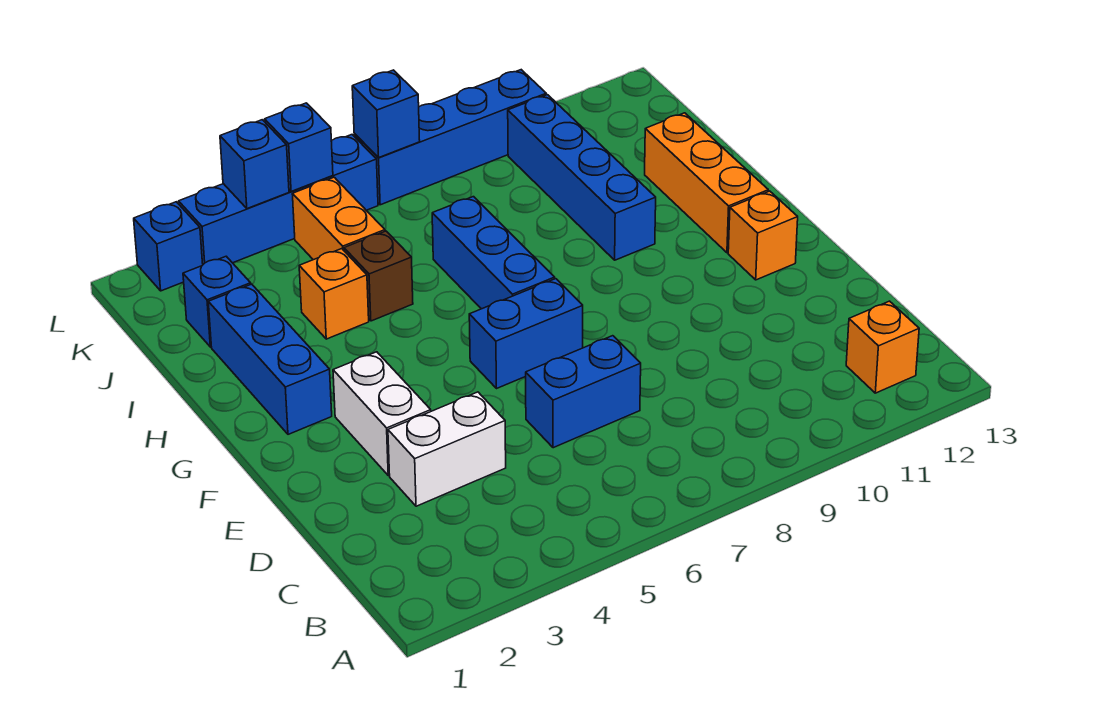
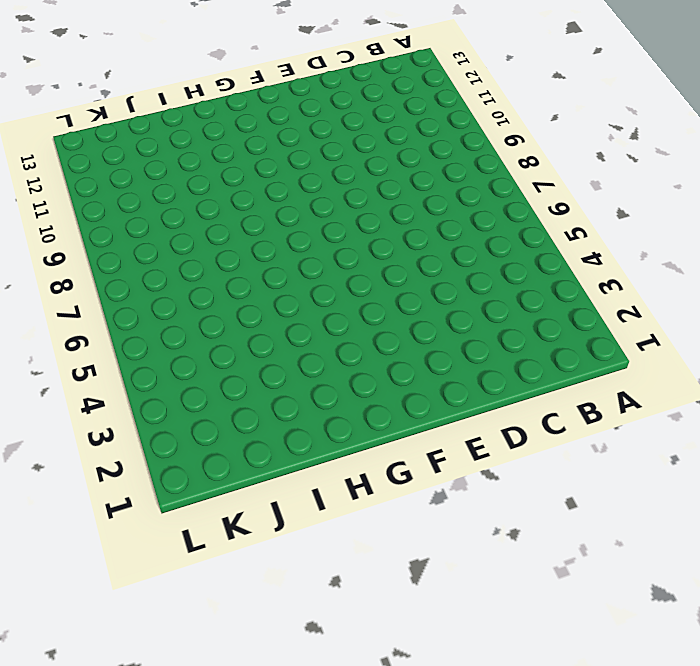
none -> orange brick B12 level 1
none -> white brick D3:D4 level 1
none -> blue brick D6:D7 level 1

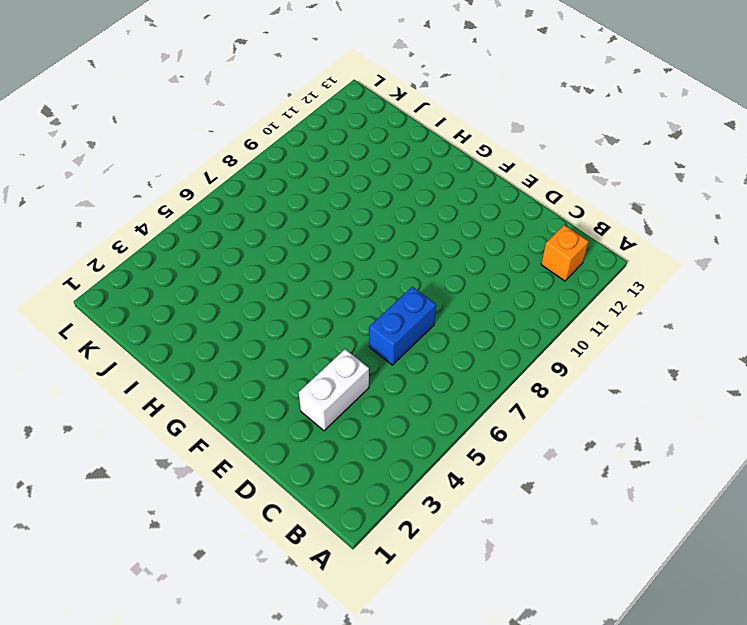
none -> white brick E3:F3 level 1
none -> blue brick F6:F7 level 1
none -> orange brick F12 level 1

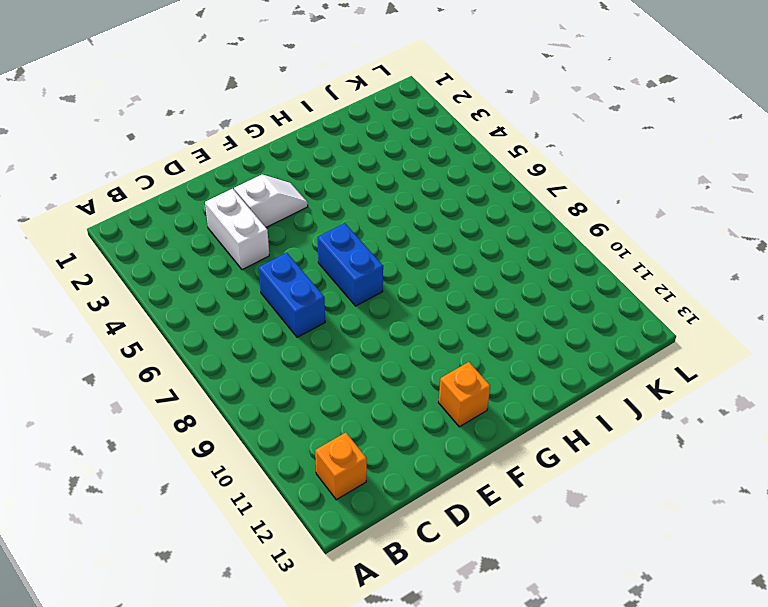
white slope E3:F3 level 1 top E -> white brick E3:F3 level 1
none -> blue brick G2:I2 level 1
none -> blue brick G7:I7 level 1
none -> orange brick G12:I12 level 1

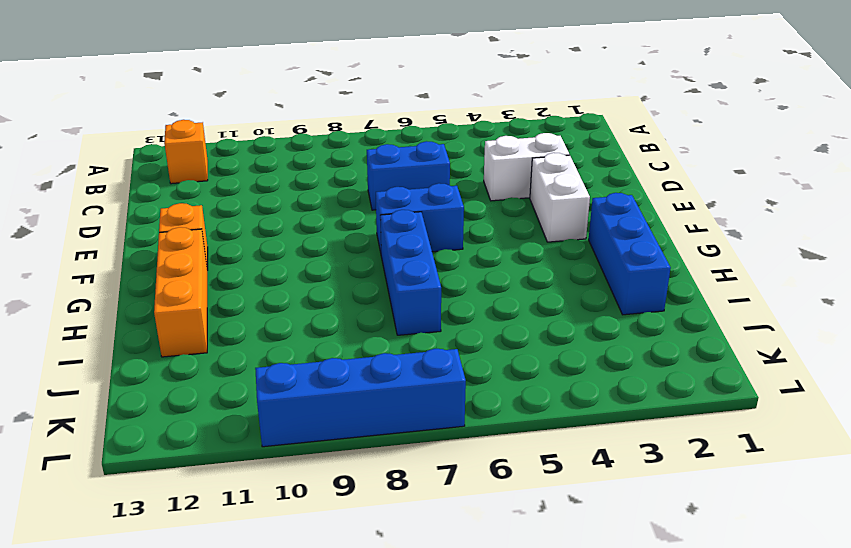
none -> blue brick H10:K10 level 1
none -> orange brick I4 level 1
none -> brown brick I5 level 1

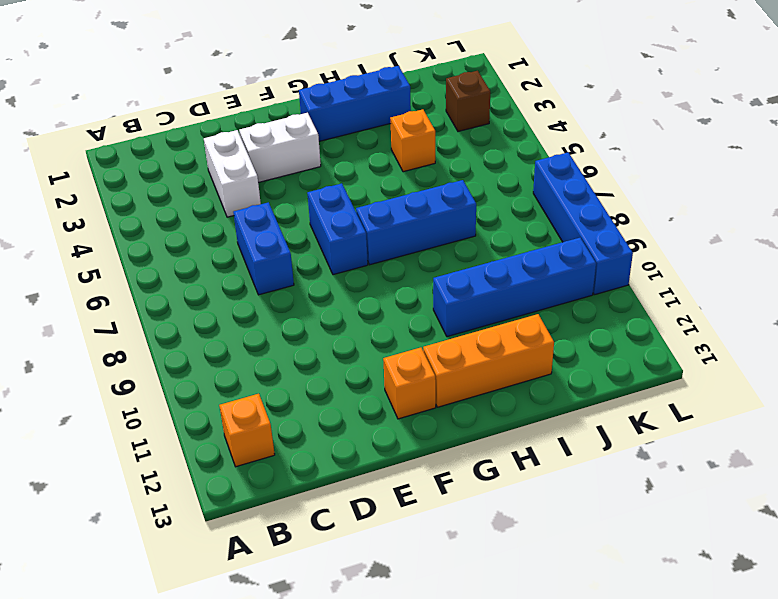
brown brick K3 level 1 -> brown brick I5 level 1
none -> blue brick J2 level 1
none -> orange brick J5:K5 level 1
none -> blue brick L2 level 1

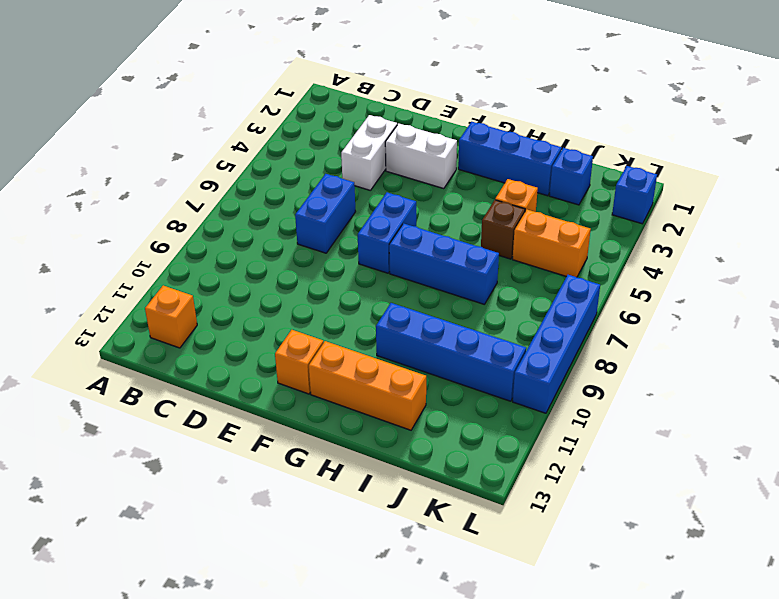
none -> blue brick L3:L6 level 1
none -> blue brick L4 level 2
none -> blue brick L5 level 2

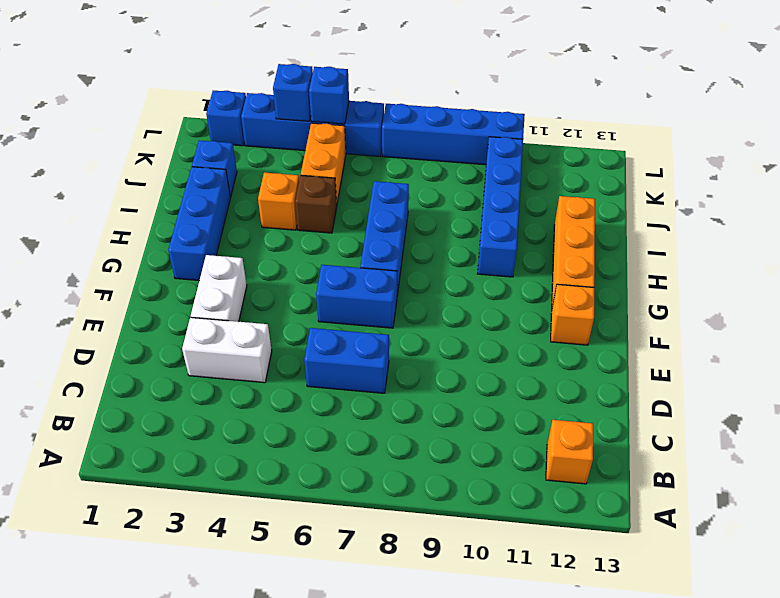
none -> blue brick L7 level 2

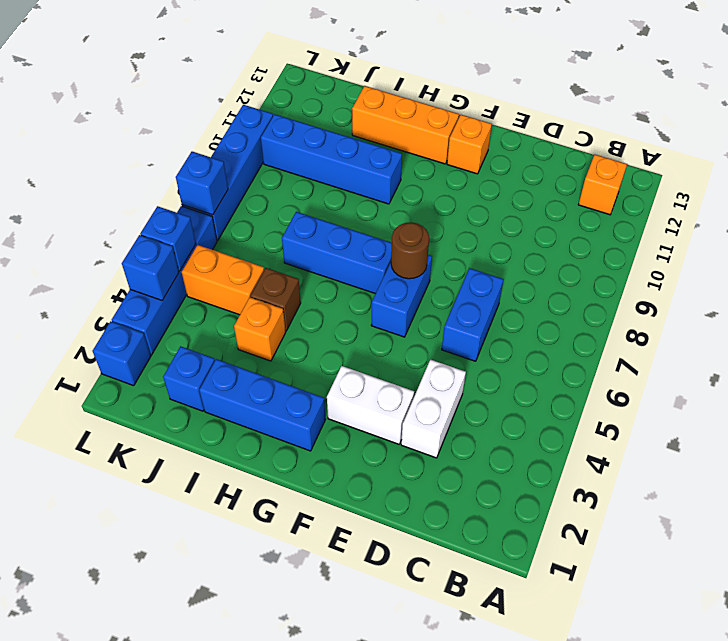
brown round brick F7 level 2 -> none

